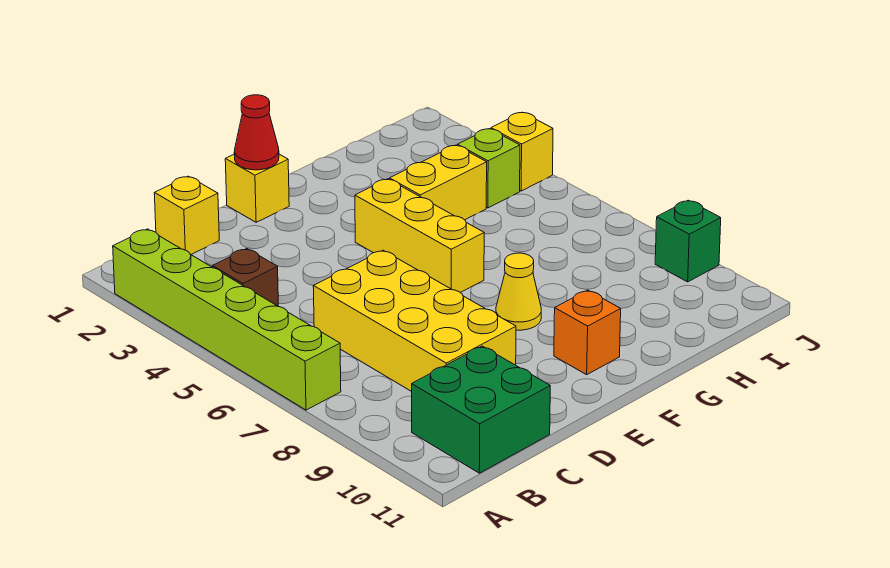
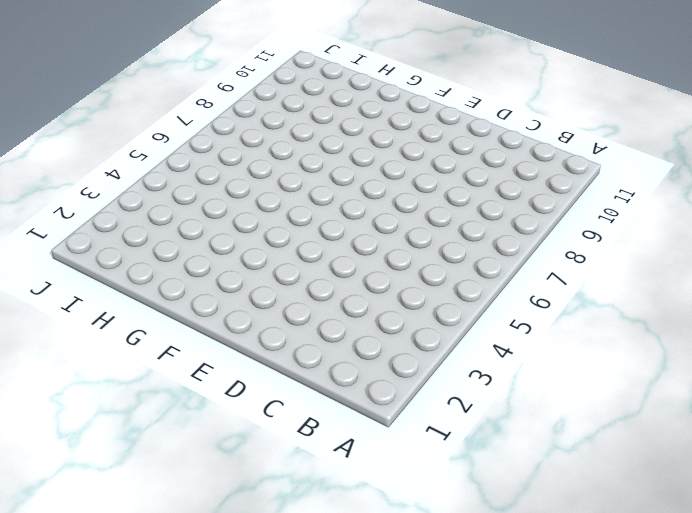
none -> lime brick A2:A7 level 1
none -> brown brick B4 level 1
none -> green brick B10:C11 level 1

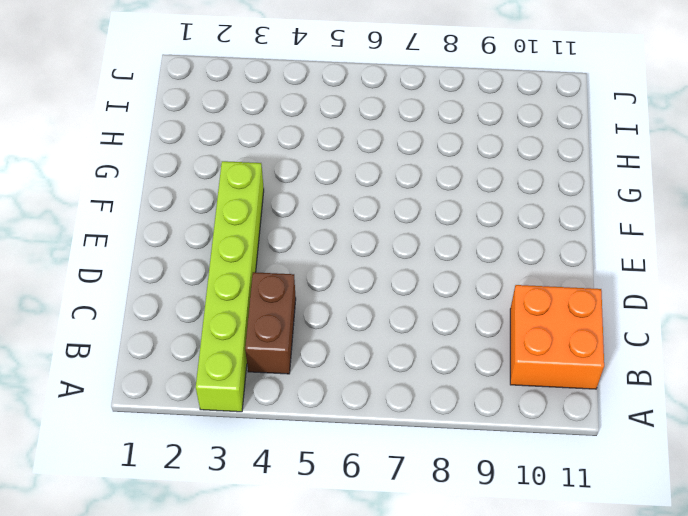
lime brick A3:F3 level 1 -> lime brick A2:A7 level 1
brown brick B4:C4 level 1 -> brown brick B4 level 1
orange brick B10:C11 level 1 -> green brick B10:C11 level 1
none -> yellow brick C1 level 1
none -> yellow brick C6:D9 level 1
none -> yellow brick E1 level 1

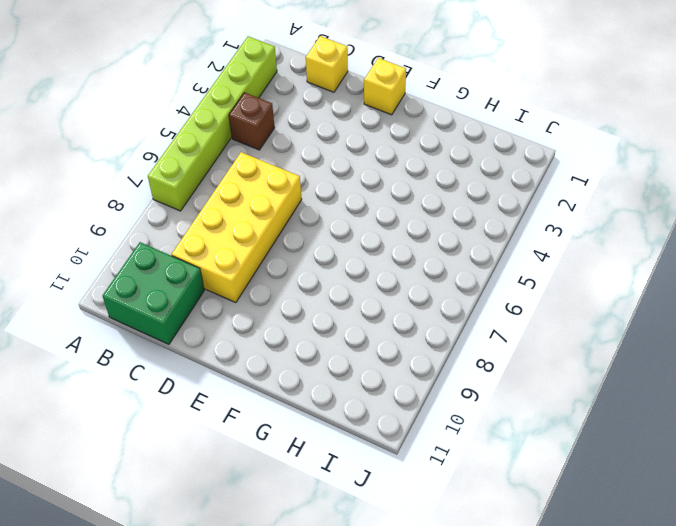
none -> yellow brick F4:F6 level 1
none -> yellow cone F8 level 1
none -> orange brick F10 level 1

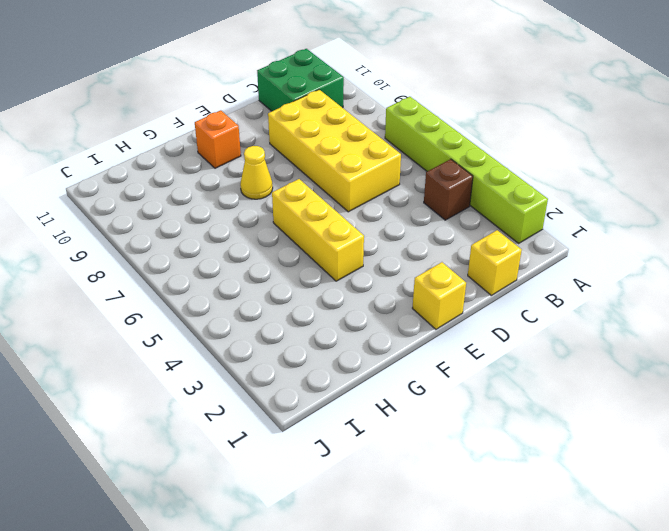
none -> yellow brick G4:H4 level 1
none -> lime brick I4 level 1
none -> yellow brick J4 level 1

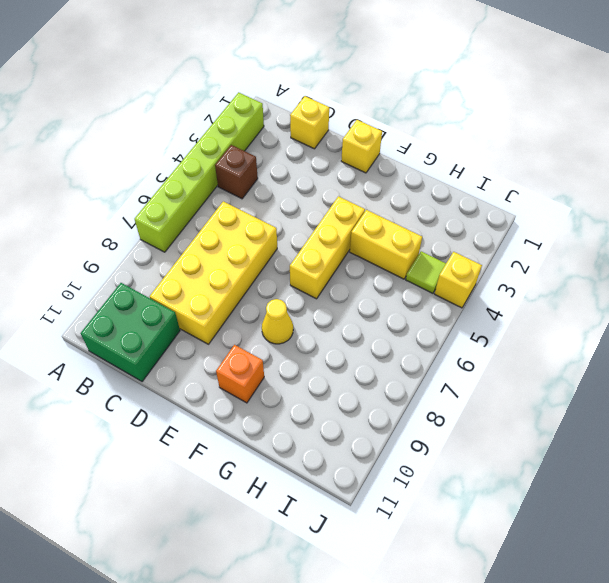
lime tile I4 level 1 -> lime brick I4 level 1
none -> green brick J9 level 1
none -> red cone E1 level 2

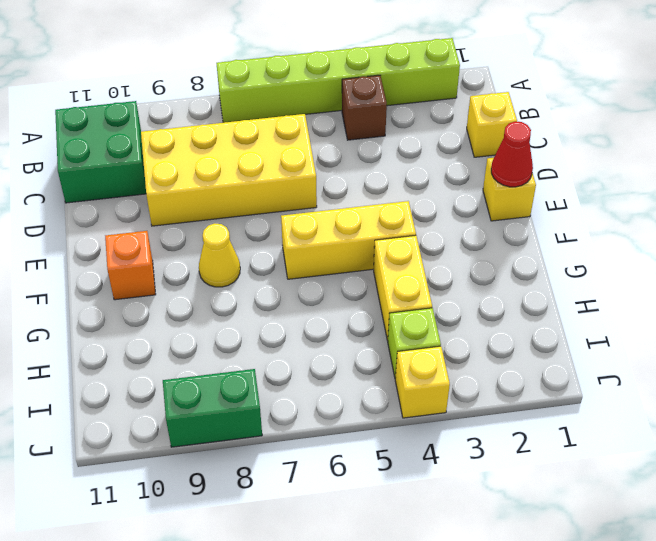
green brick J8:J9 level 1 -> green brick J9 level 1

